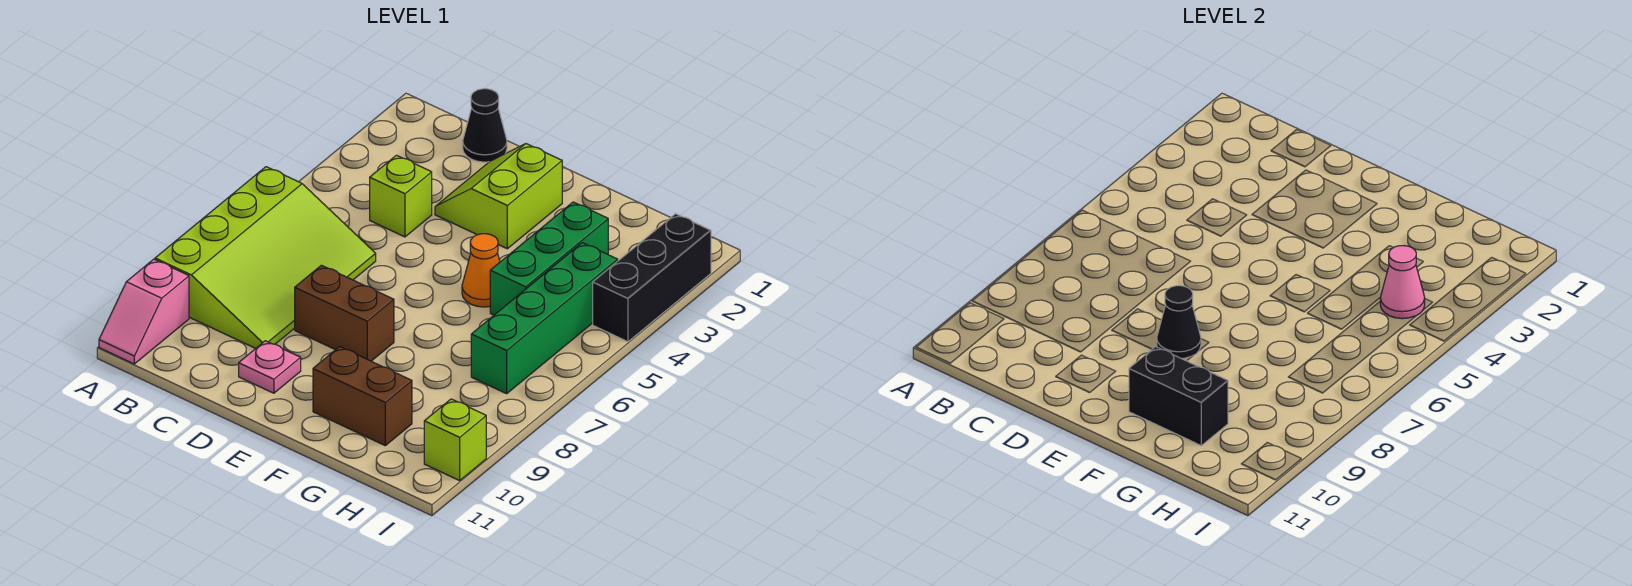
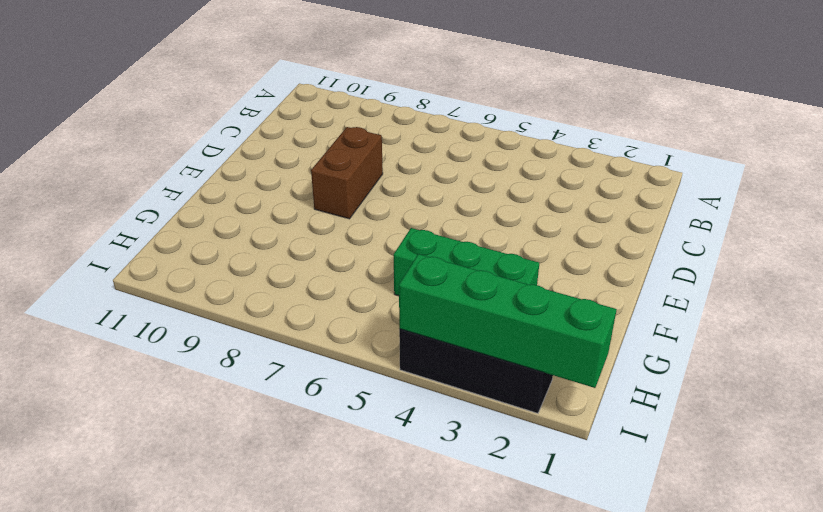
green brick I1:I4 level 2 -> green brick H4:H7 level 1
none -> lime slope A6:C9 level 1 top A
none -> pink slope A10:A11 level 1 top 10
none -> black cone C1 level 1

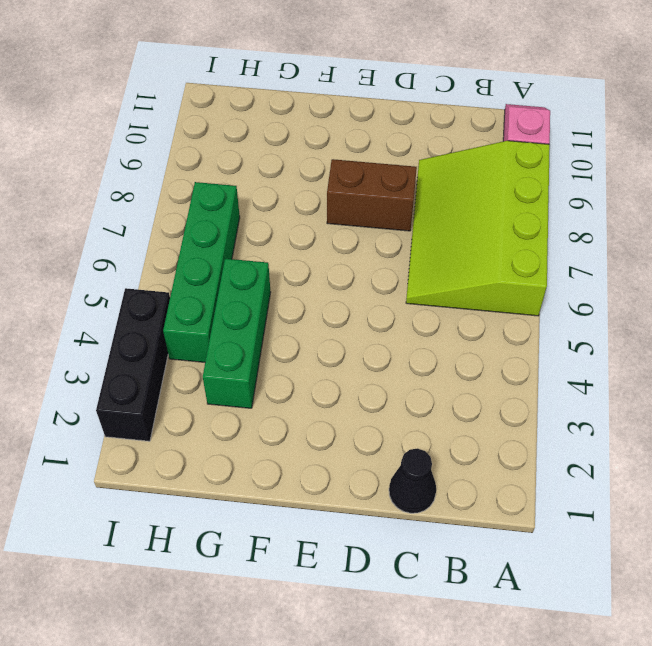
none -> lime brick C4 level 1
none -> lime slope D2:E3 level 1 top E
none -> pink plate D10 level 1

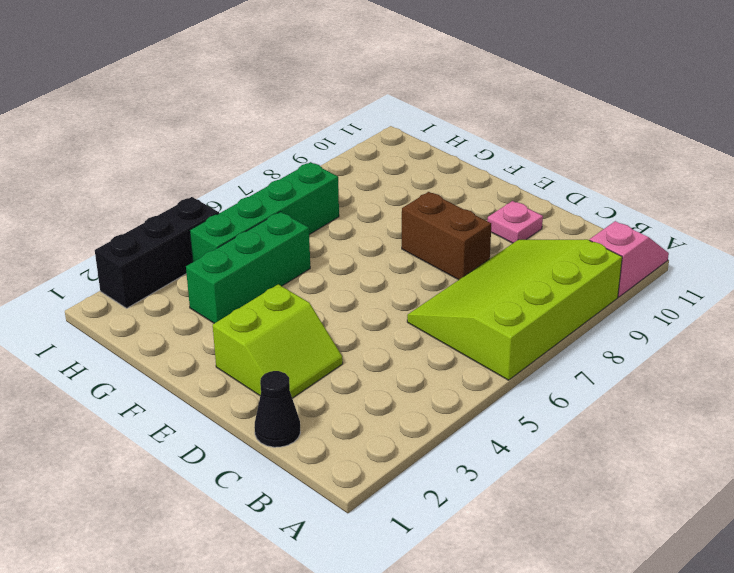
none -> lime brick C4 level 1
none -> orange cone F5 level 1
none -> brown brick F10:G10 level 1

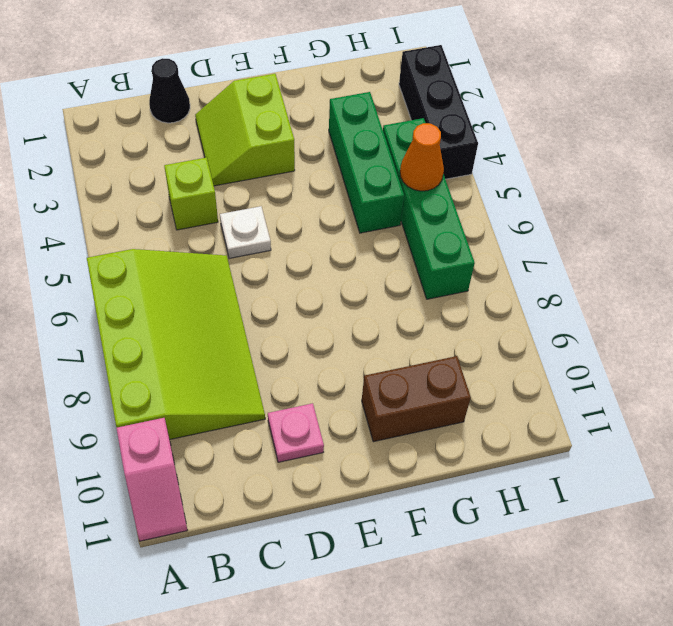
white plate D5 level 1 -> none
orange cone H5 level 2 -> orange cone F5 level 1
none -> brown brick D8:E8 level 1
none -> lime brick I10 level 1
none -> black cone E8 level 2

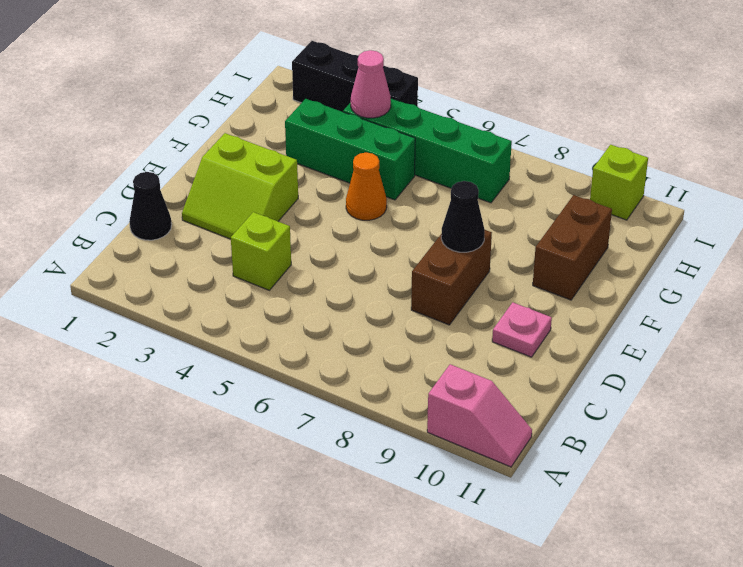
none -> lime slope A6:C9 level 1 top A
none -> black brick F10:G10 level 2

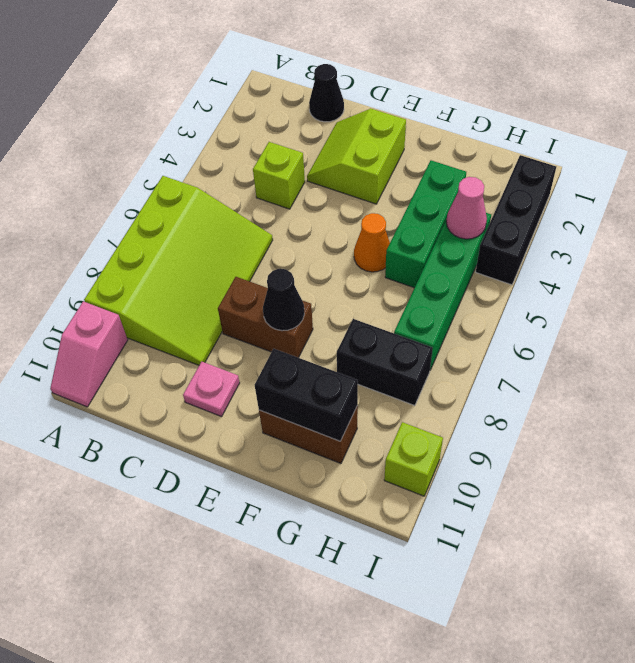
black brick G8:H8 level 1 -> none

